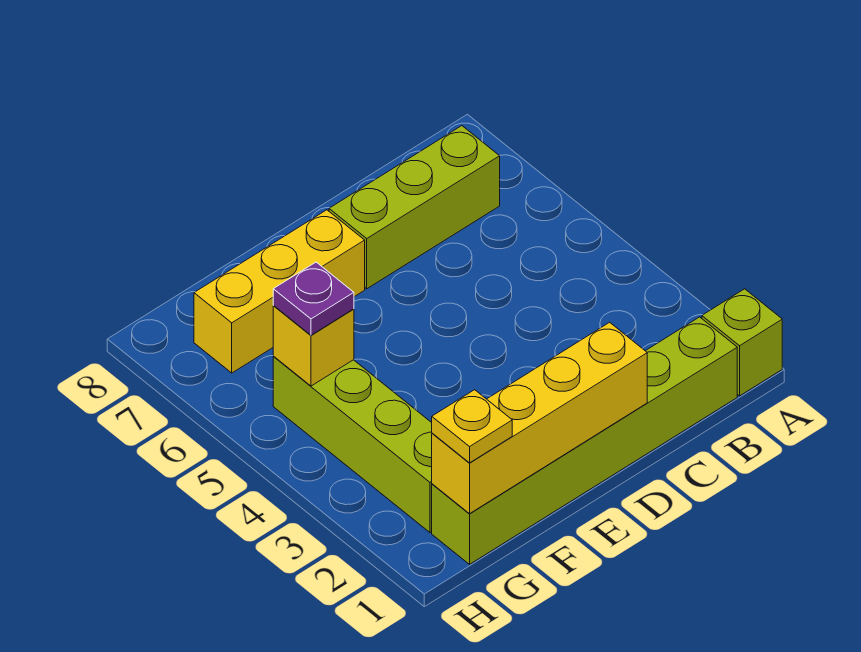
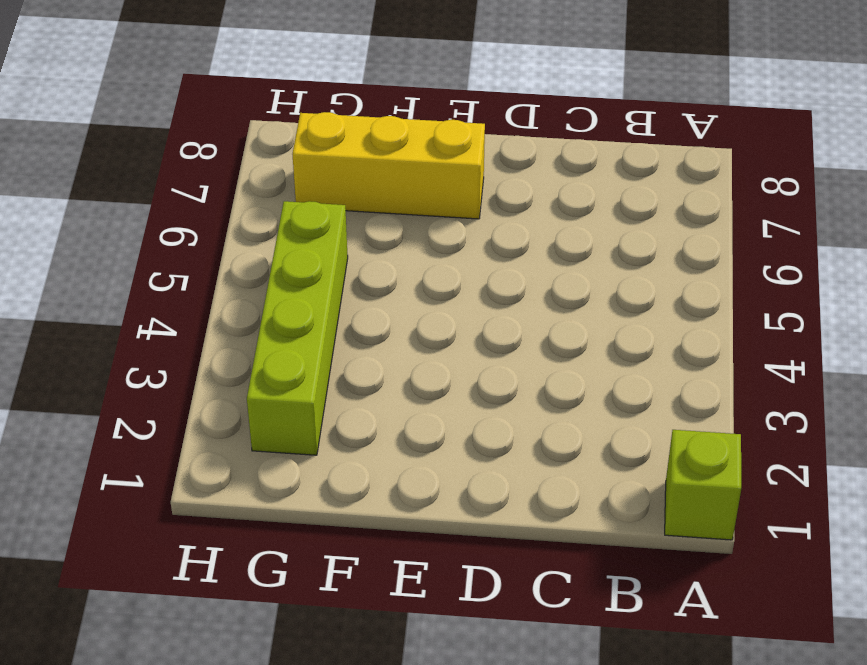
none -> lime brick B1:G1 level 1
none -> lime brick B7:D7 level 1

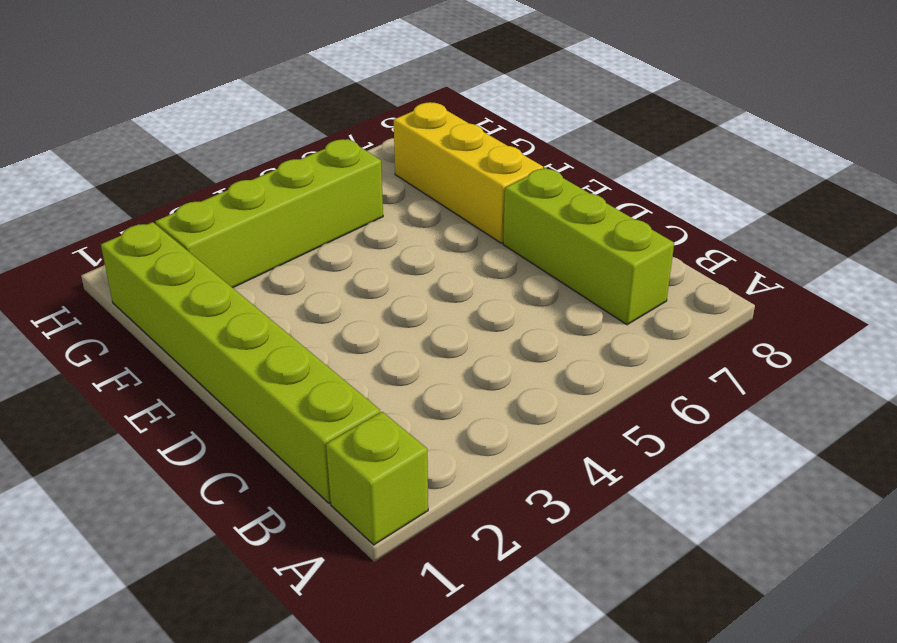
none -> yellow brick D1:G1 level 2
none -> yellow brick G5 level 2

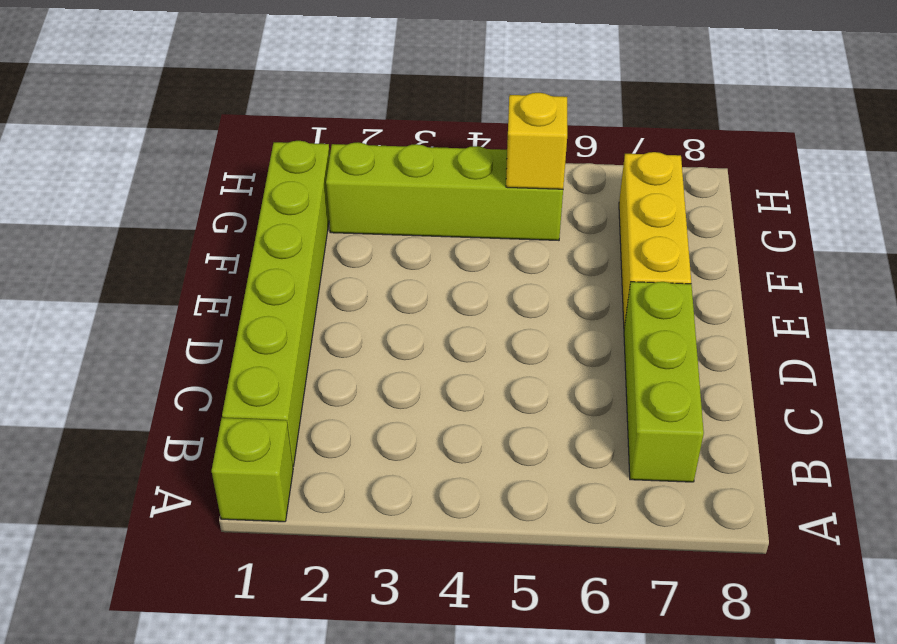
none -> yellow brick D1:G1 level 2
none -> yellow plate G1 level 3

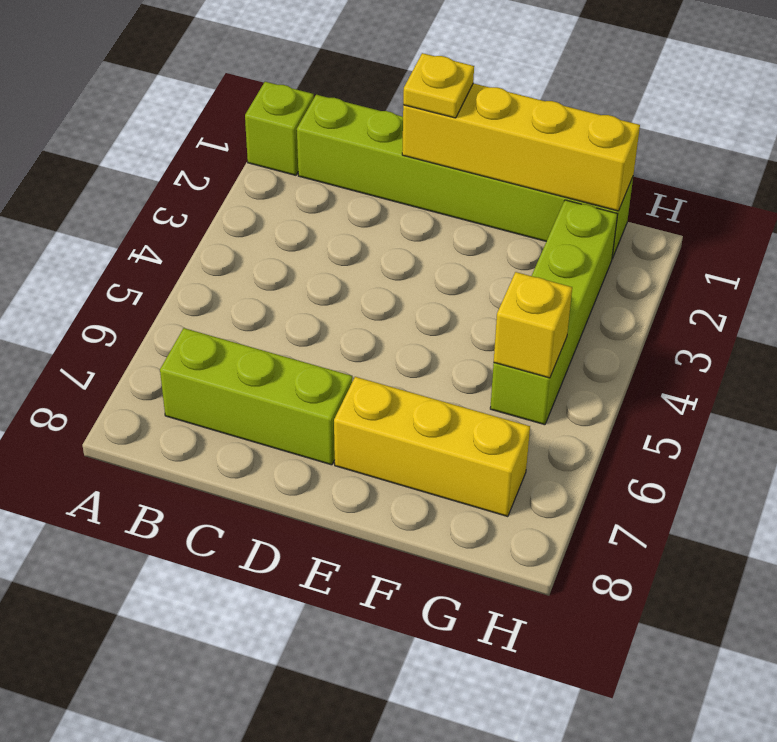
yellow plate D1 level 3 -> yellow plate G1 level 3
none -> purple plate G5 level 3

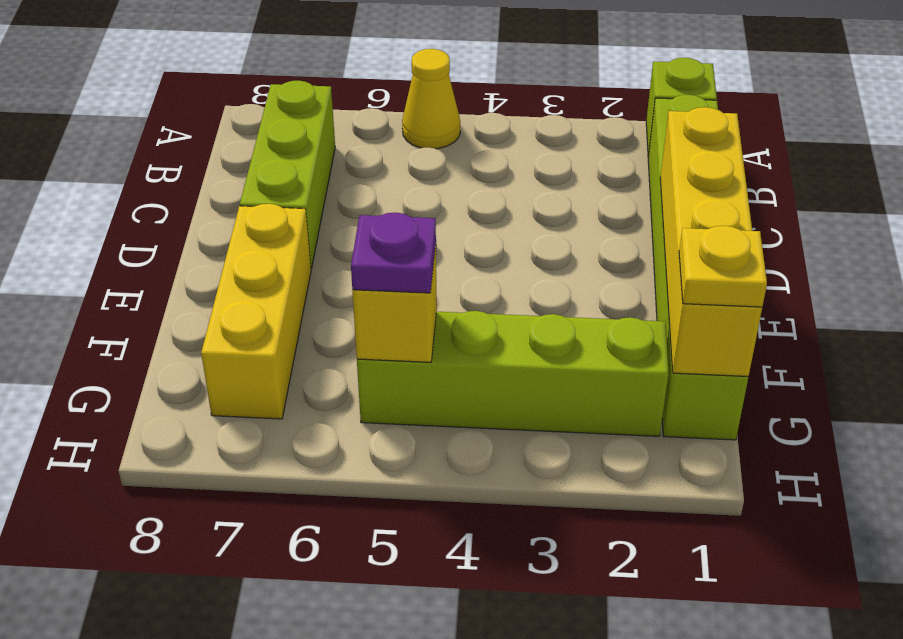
yellow cone A5 level 1 -> none

